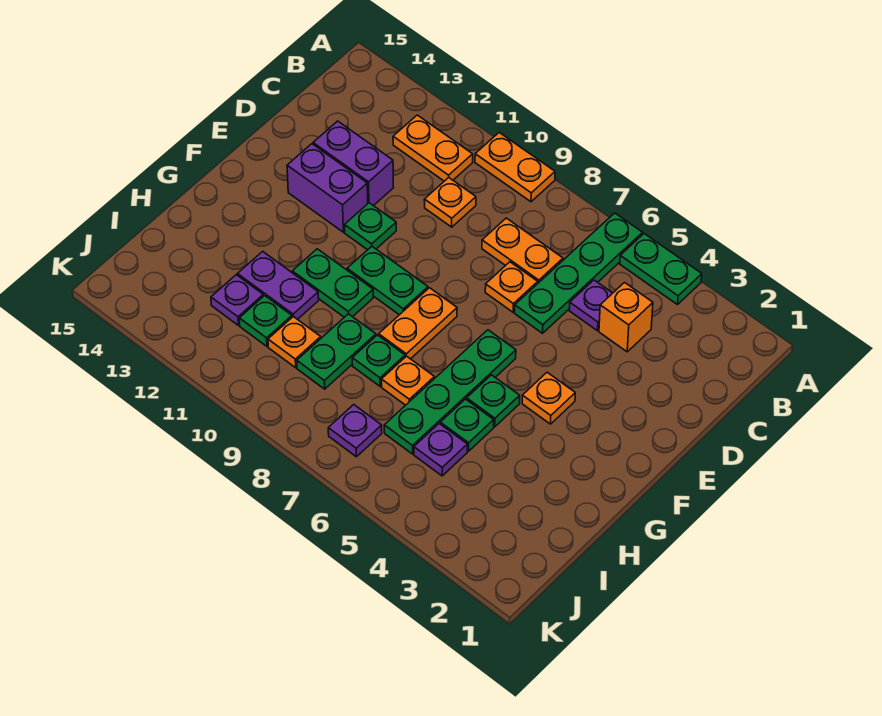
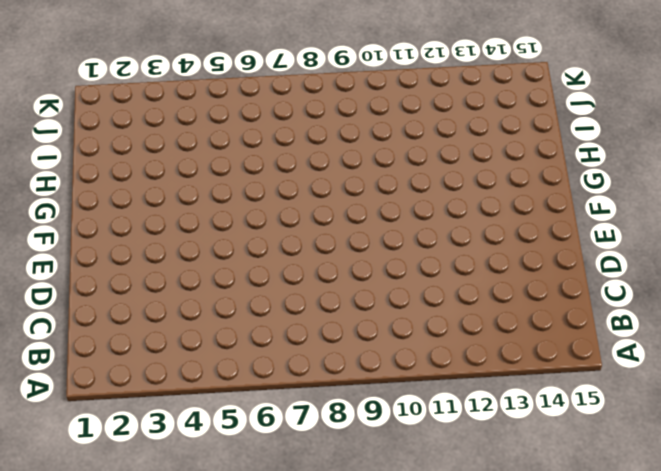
none -> green plate A4:A5 level 1
none -> green plate A6:D6 level 1
none -> orange plate A9:A10 level 1

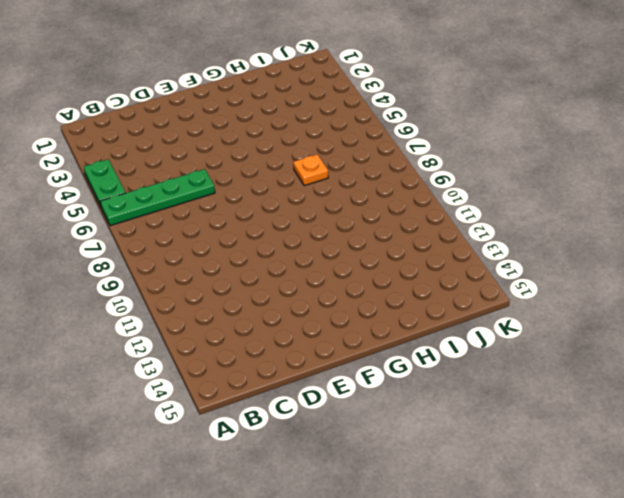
none -> orange plate A9:A10 level 1
none -> orange plate B11:B12 level 1
none -> orange brick C4 level 1

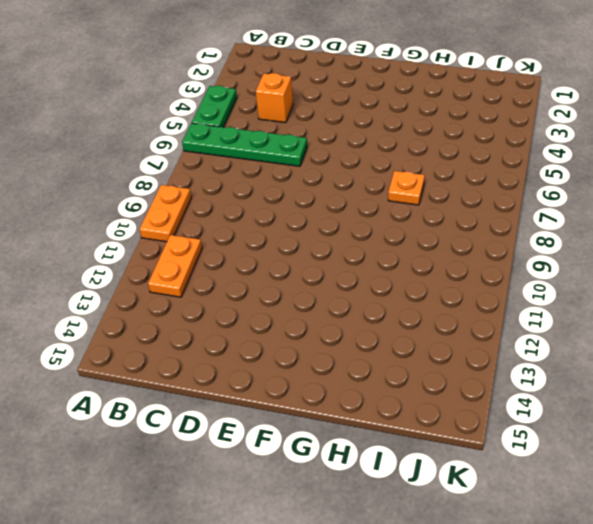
none -> purple plate C5 level 1
none -> orange plate C7:C8 level 1
none -> orange plate C10 level 1

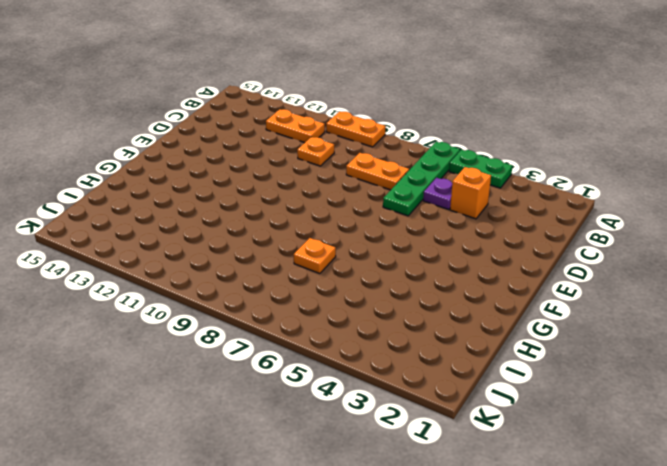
none -> orange plate D7 level 1
none -> purple brick D12:D13 level 1
none -> green plate E11 level 1

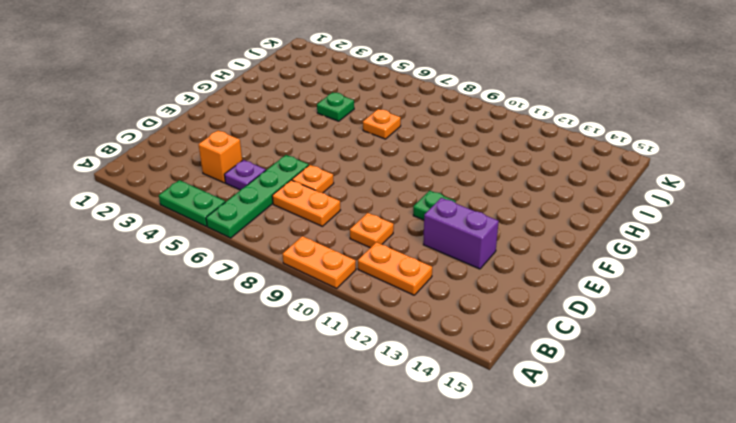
none -> purple brick E12:E13 level 1
none -> orange plate F4 level 1
none -> green plate F6:I6 level 1

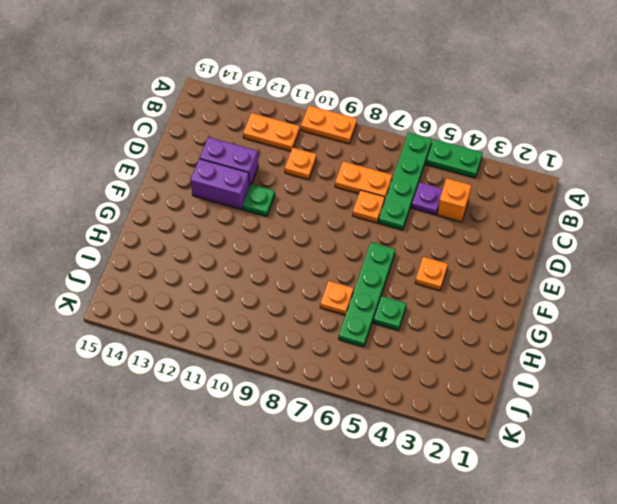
none -> orange plate F8:G8 level 1
none -> green plate F9:F10 level 1
none -> green plate G5 level 1

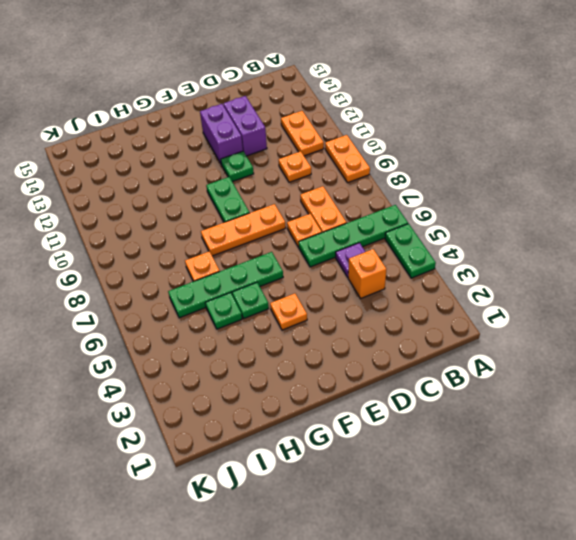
orange plate E8:G8 level 1 -> orange plate F8:G8 level 1
none -> green plate G10:G11 level 1
none -> green plate H8 level 1
none -> green plate H9:I9 level 1

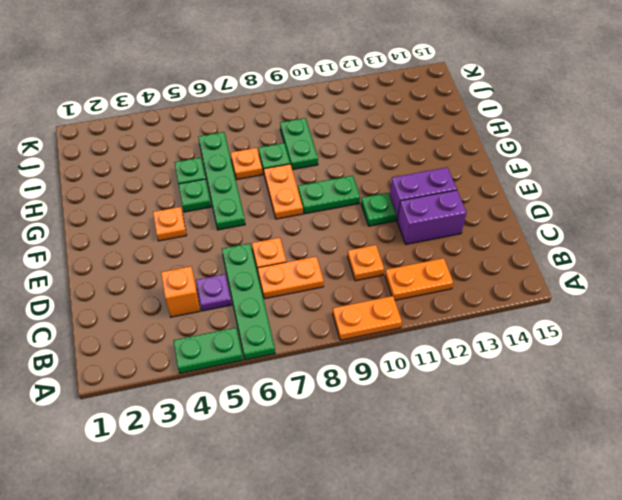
none -> green plate G10:G11 level 1
none -> purple plate H11:H12 level 1
none -> purple plate I5 level 1

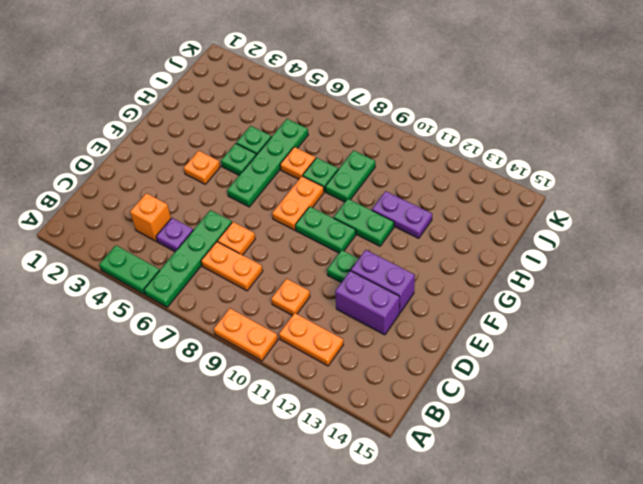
none -> purple plate I5 level 1
none -> orange plate I10 level 1
none -> green plate I11 level 1

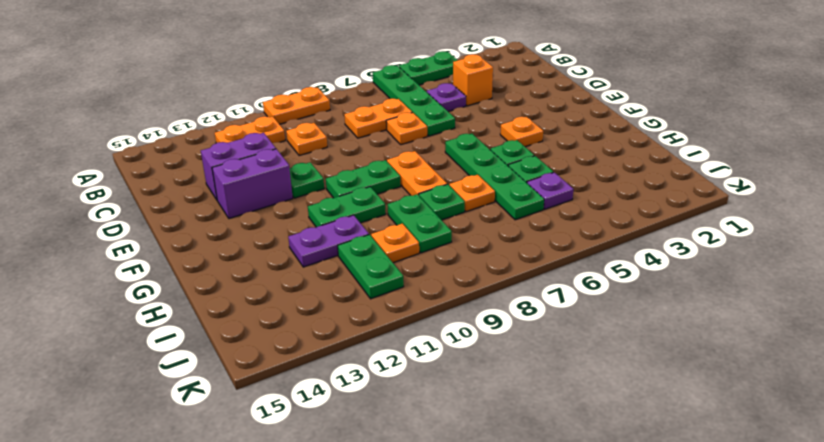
green plate I11:J11 level 1 -> green plate I11 level 1
none -> purple plate I12 level 1
none -> purple plate J7 level 1

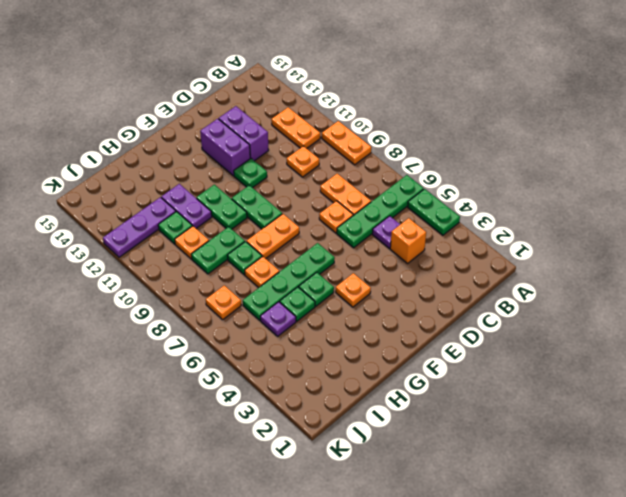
purple plate I12:K12 level 1 -> purple plate I12 level 1
orange plate J7 level 1 -> purple plate J7 level 1

